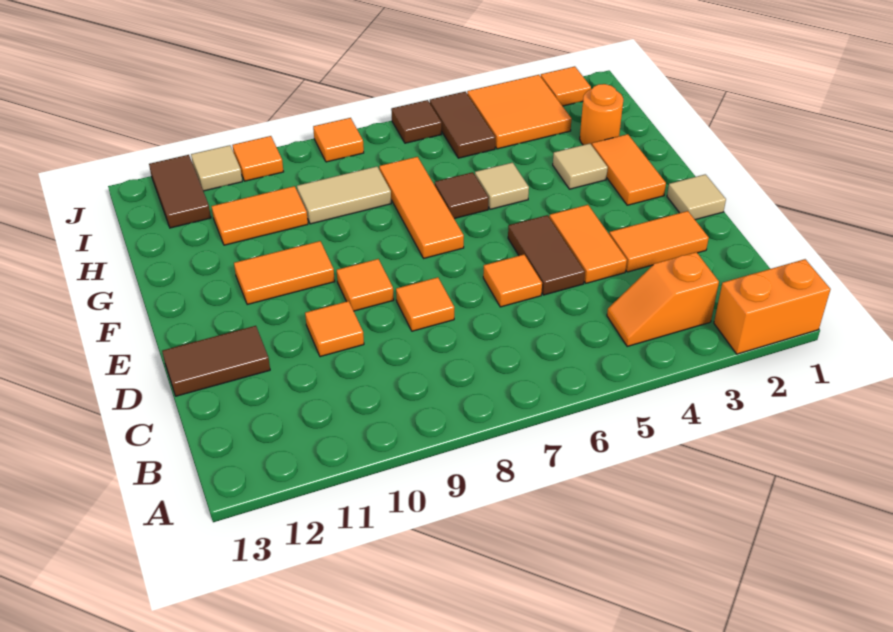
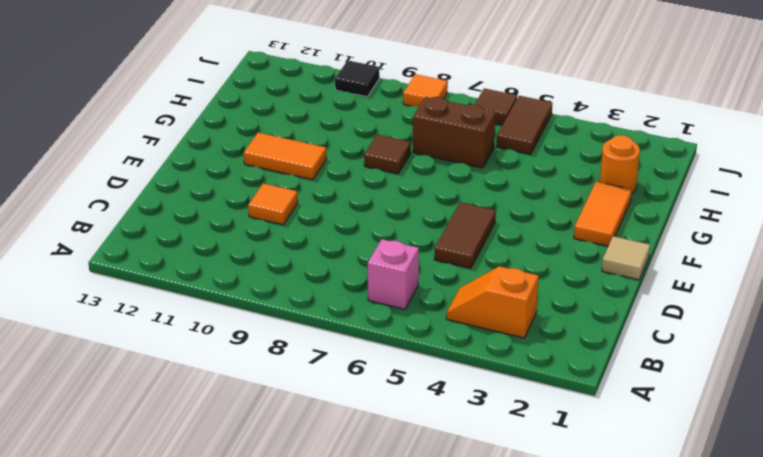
pink brick B6 level 1 -> none
brown tile G8 level 1 -> brown tile G6 level 1
brown brick H6:H7 level 1 -> orange tile F7:H7 level 1
black tile J10 level 1 -> orange tile J10 level 1
none -> orange brick A1:A2 level 1
none -> orange tile D2:D3 level 1
none -> orange tile D4:E4 level 1

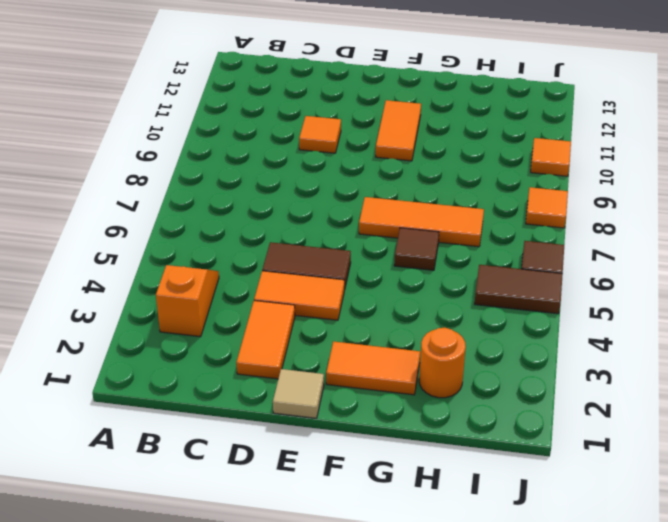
none -> orange brick A1:A2 level 1
none -> orange tile D6 level 1
none -> orange tile D8 level 1

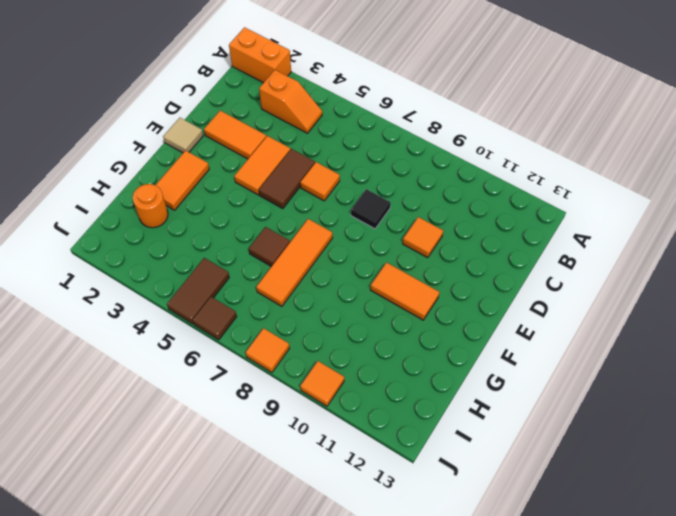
black tile D8 level 1 -> orange tile D8 level 1
none -> brown tile D12:D13 level 1
none -> orange tile E9 level 1
none -> tan tile G3 level 1

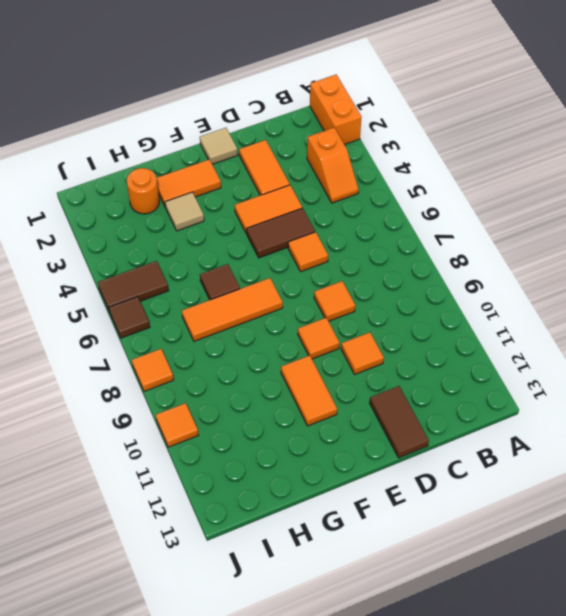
none -> tan tile G5 level 1
none -> tan tile H8:H9 level 1
none -> orange tile H10:H11 level 1

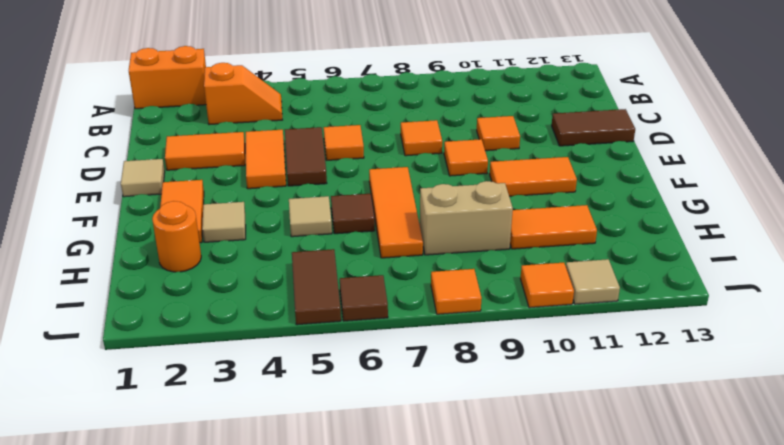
tan brick H8:H9 level 1 -> tan tile H8:H9 level 1
none -> orange tile I3:J4 level 1
none -> brown tile I12:J12 level 1
none -> orange tile J2 level 1

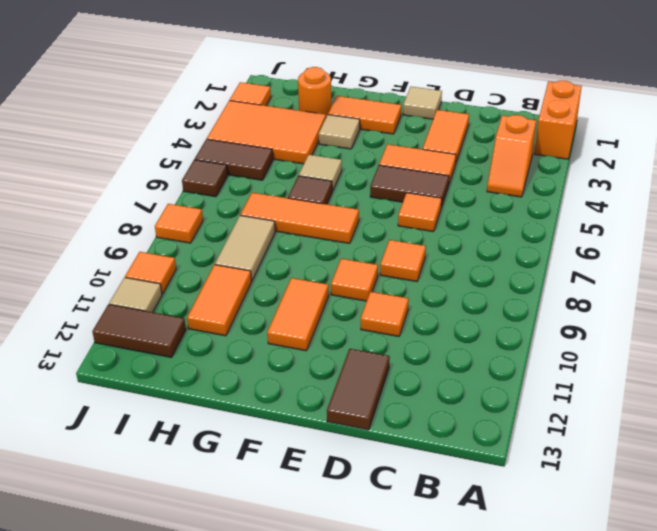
orange tile H3:J4 level 1 -> orange tile I3:J4 level 1

